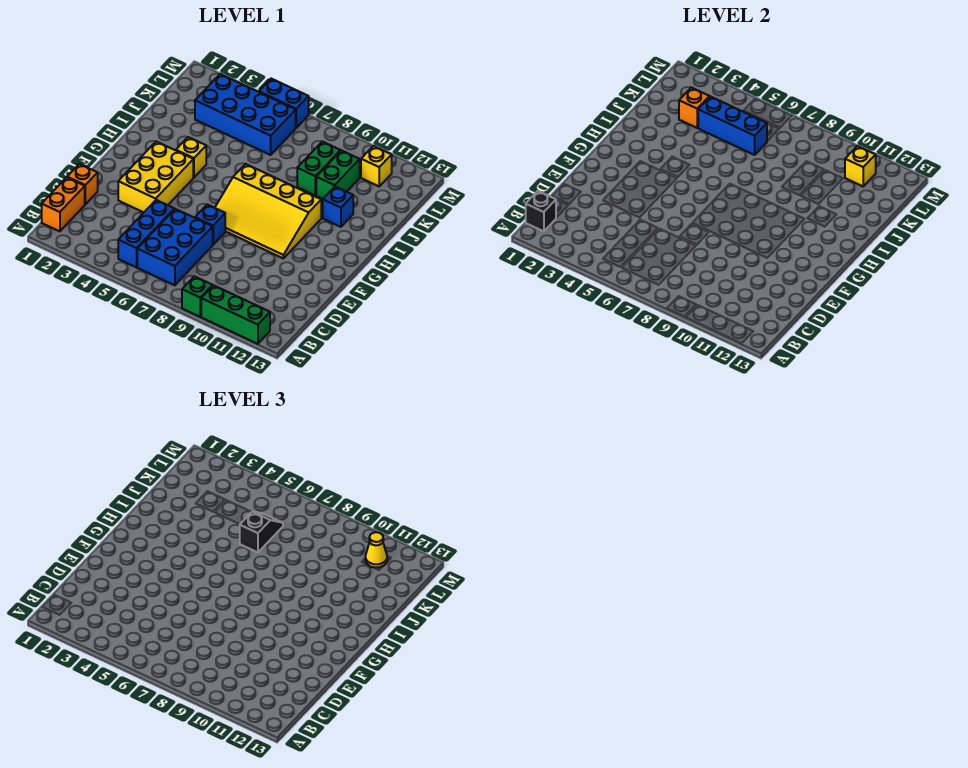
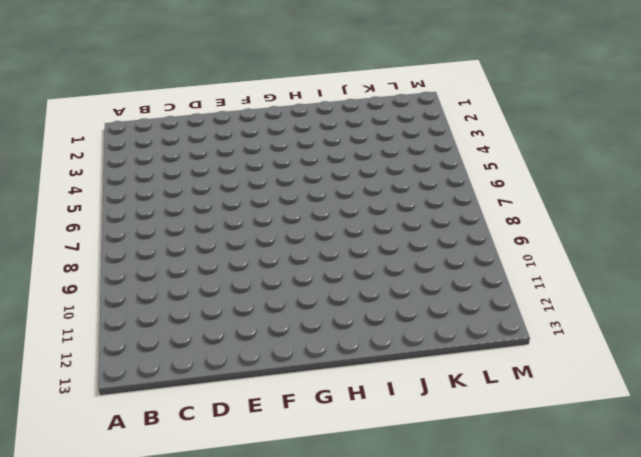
none -> green brick A9 level 1
none -> green brick A10:A12 level 1
none -> orange brick B1:C1 level 1

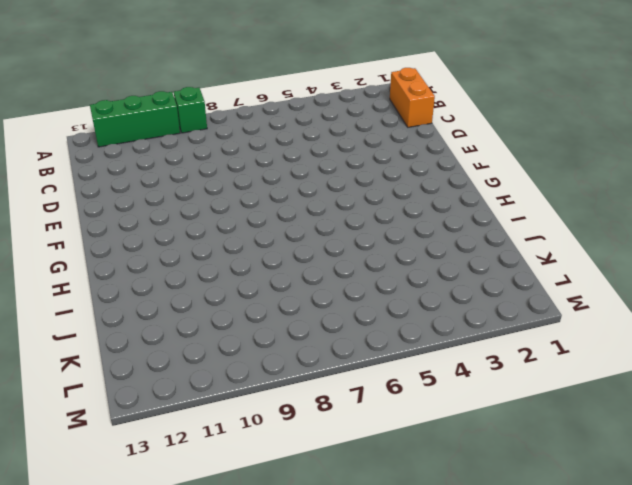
none -> blue brick B5:D5 level 1
none -> blue brick B6:D7 level 1
none -> orange brick D1 level 1

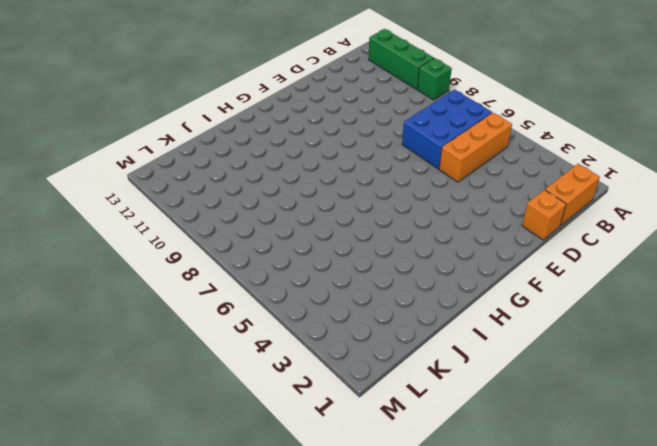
orange brick B5:D5 level 1 -> blue brick B5:D5 level 1
none -> yellow brick E3:G4 level 1
none -> blue brick E7 level 1
none -> yellow slope F7:H10 level 1 top H

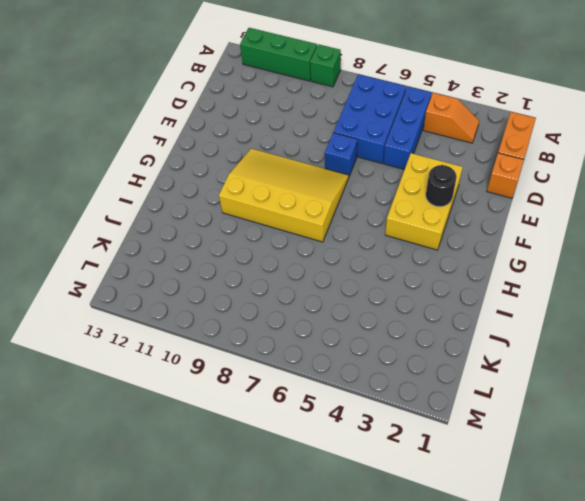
orange slope B3:B4 level 1 top 4 -> none
black round brick F3 level 2 -> none
none -> yellow brick H4 level 1
none -> blue brick I11 level 1
none -> green brick J9:K9 level 1

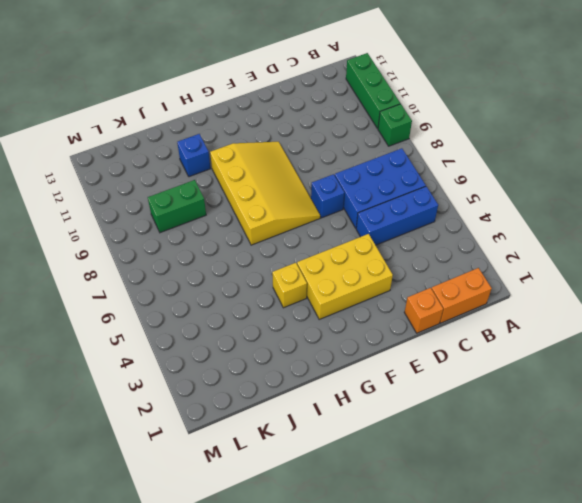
none -> green brick J10:K10 level 1
none -> blue brick K3:L6 level 1
none -> yellow brick L11 level 1

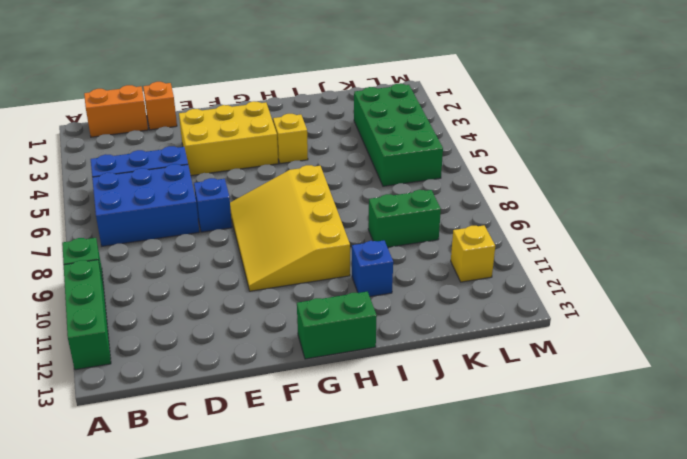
green brick G13:H13 level 1 -> green brick J10:K10 level 1
green brick K3:L6 level 1 -> blue brick K3:L6 level 1
none -> blue brick M5:M6 level 1
none -> black brick B1 level 2
none -> orange brick K3 level 2

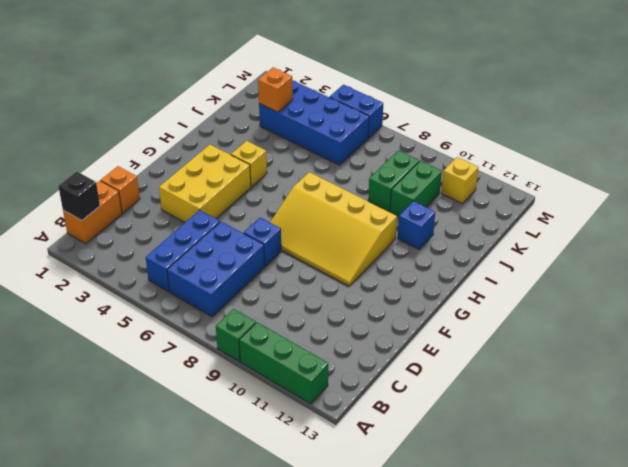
none -> blue brick K4:K6 level 2
none -> yellow brick L11 level 2
none -> black slope J6:K6 level 3 top J

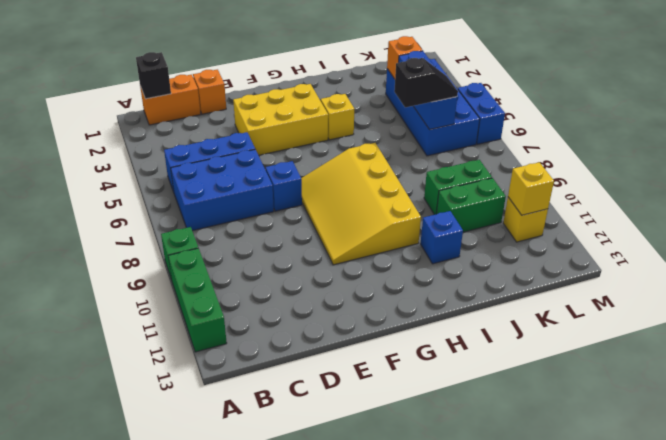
none -> yellow cone L11 level 3

